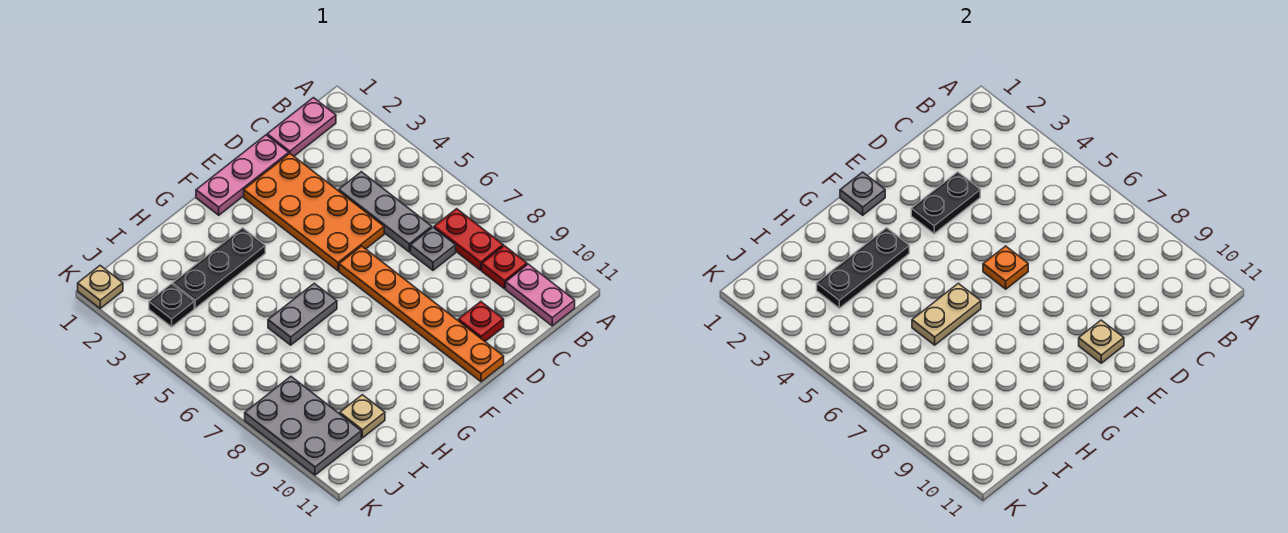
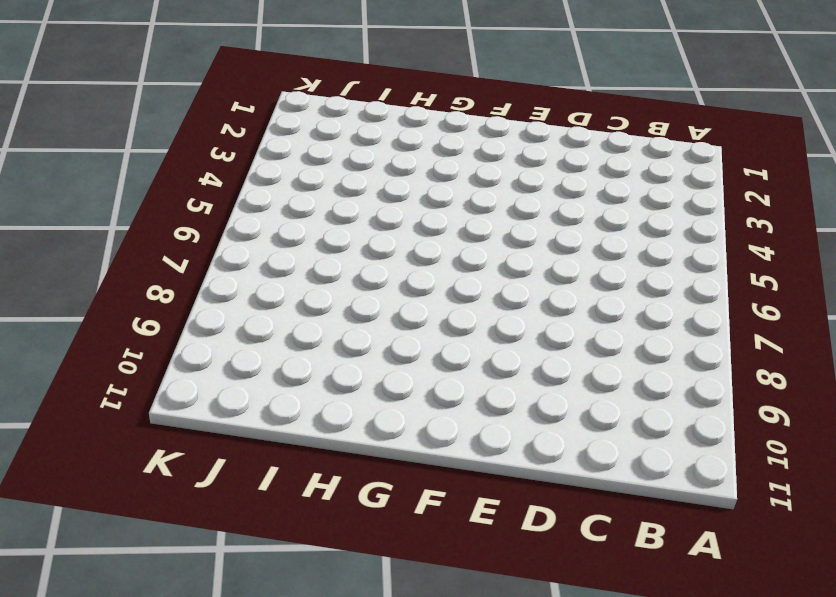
none -> pink plate B1:C1 level 1
none -> red plate B7:B8 level 1
none -> red plate B9 level 1

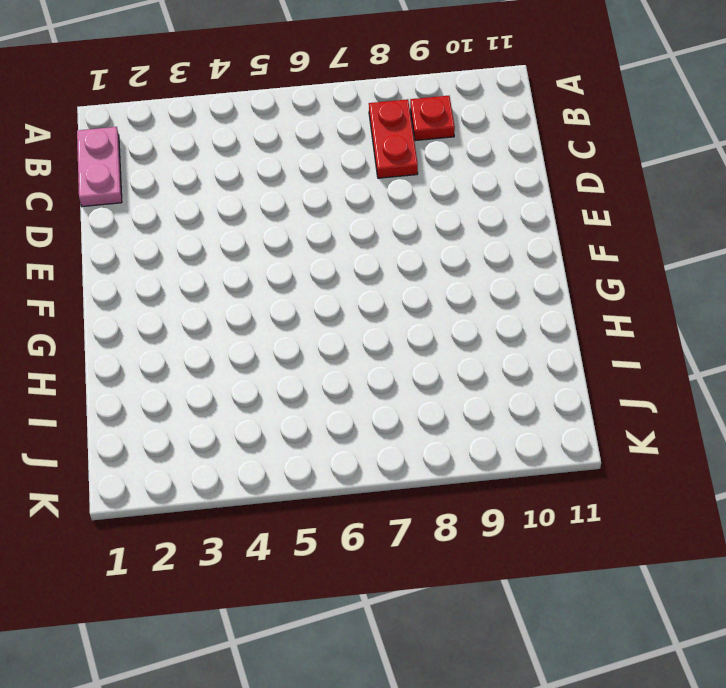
red plate B8:C8 level 1 -> red plate B7:B8 level 1
none -> pink plate B10:B11 level 1
none -> grey plate C4:C6 level 1
none -> grey plate C7 level 1

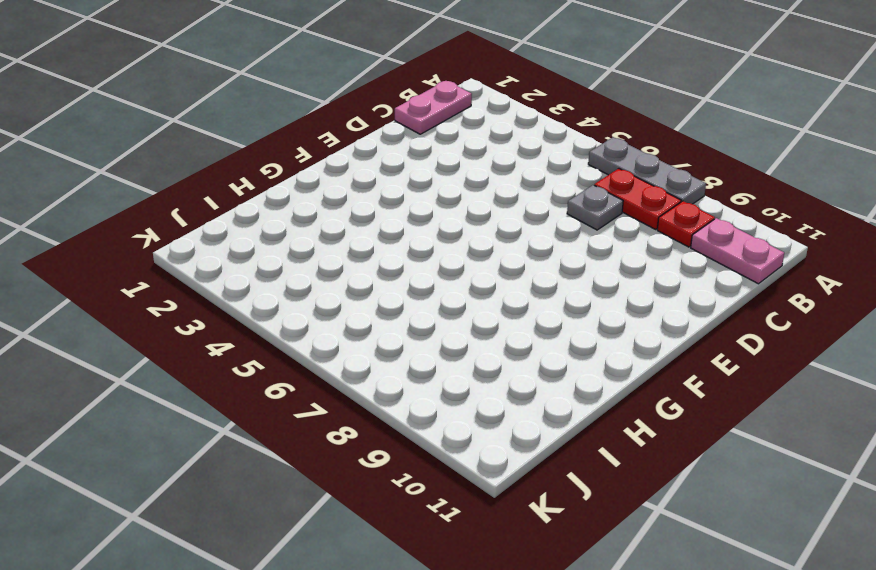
grey plate A6:A8 level 1 -> grey plate C4:C6 level 1
none -> pink plate D1:F1 level 1
none -> orange plate D2:E5 level 1
none -> red plate D10 level 1

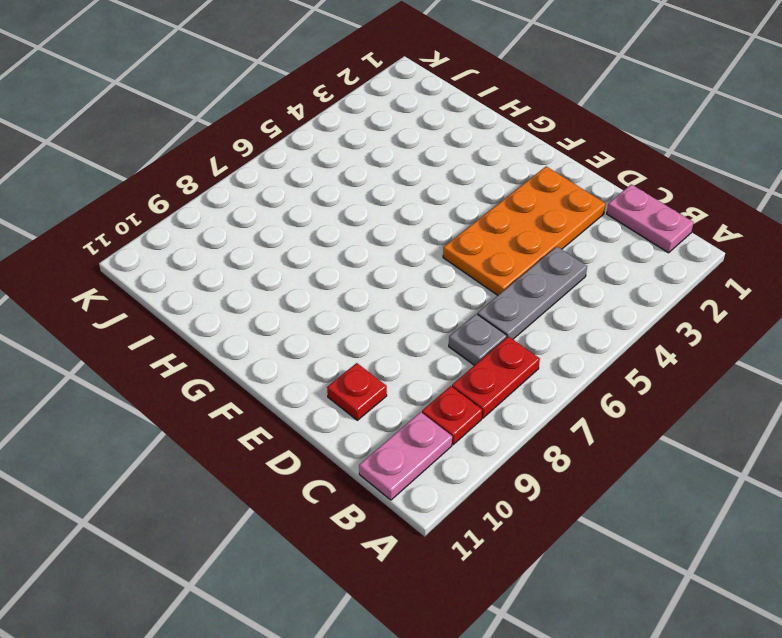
none -> pink plate D1:F1 level 1
none -> orange plate E6:E11 level 1
none -> black plate G3:I3 level 1

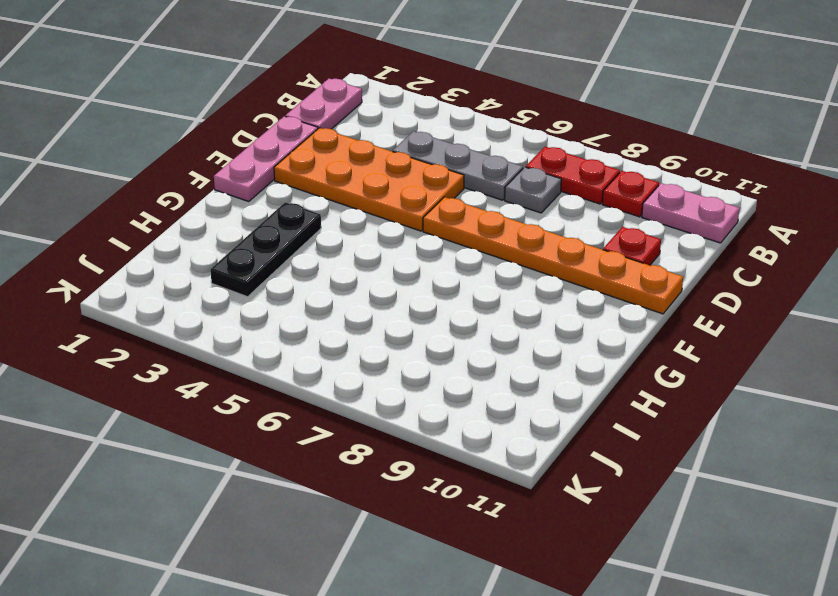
none -> grey plate G6:H6 level 1
none -> tan plate I10 level 1
none -> black plate J3 level 1

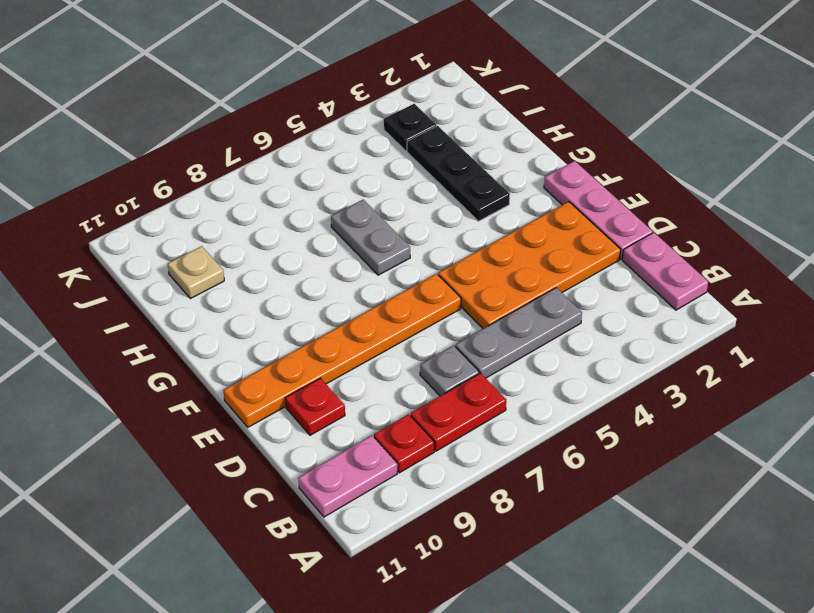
none -> grey plate J8:K10 level 1
none -> tan plate K1 level 1
none -> black plate D3:E3 level 2

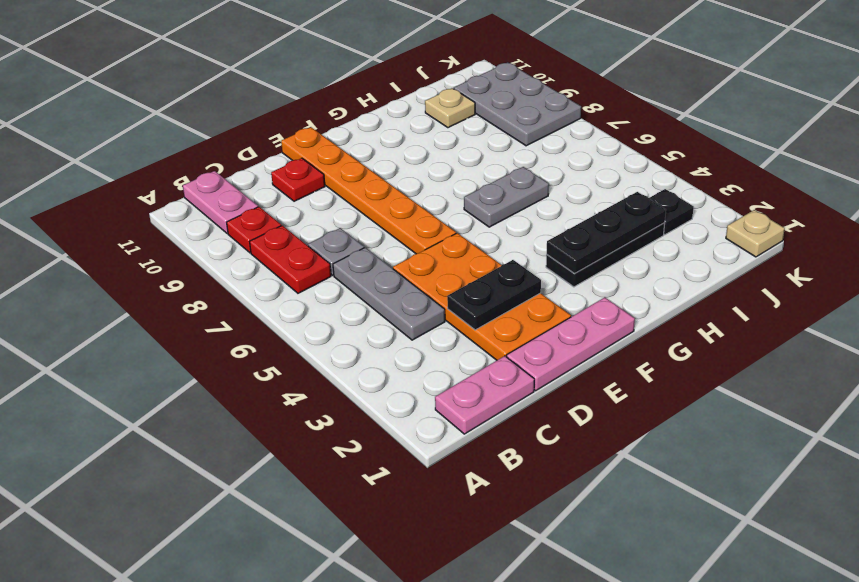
none -> orange plate E6 level 2
none -> tan plate E10 level 2
none -> grey plate F1 level 2

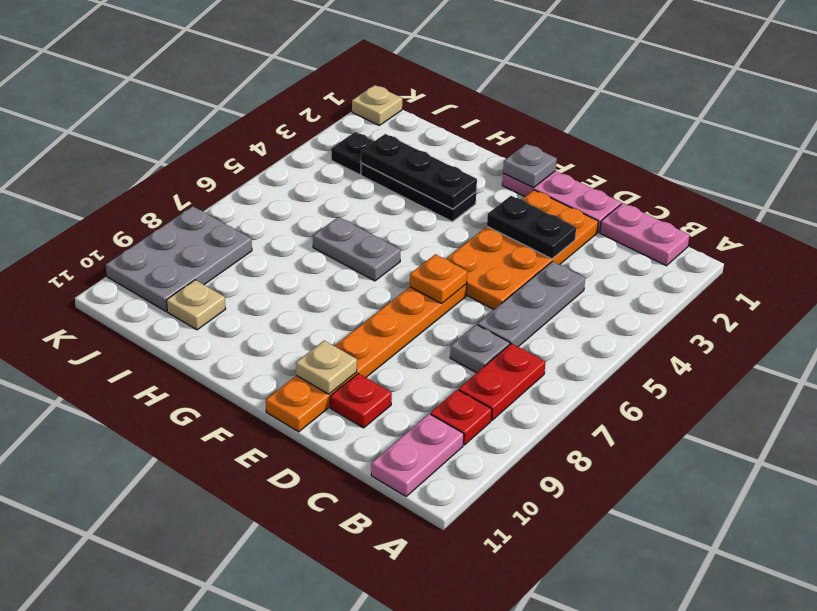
none -> tan plate G6:H6 level 2

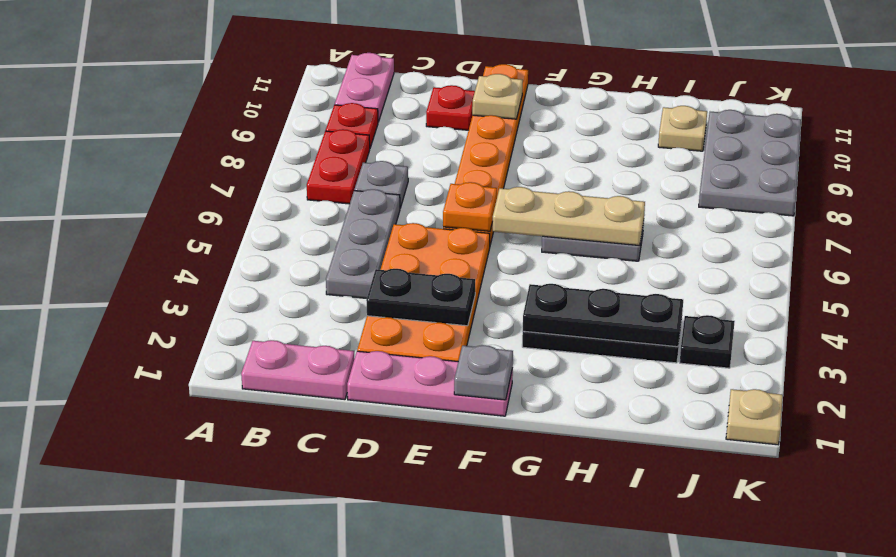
tan plate F6:H6 level 2 -> tan plate G6:H6 level 2

